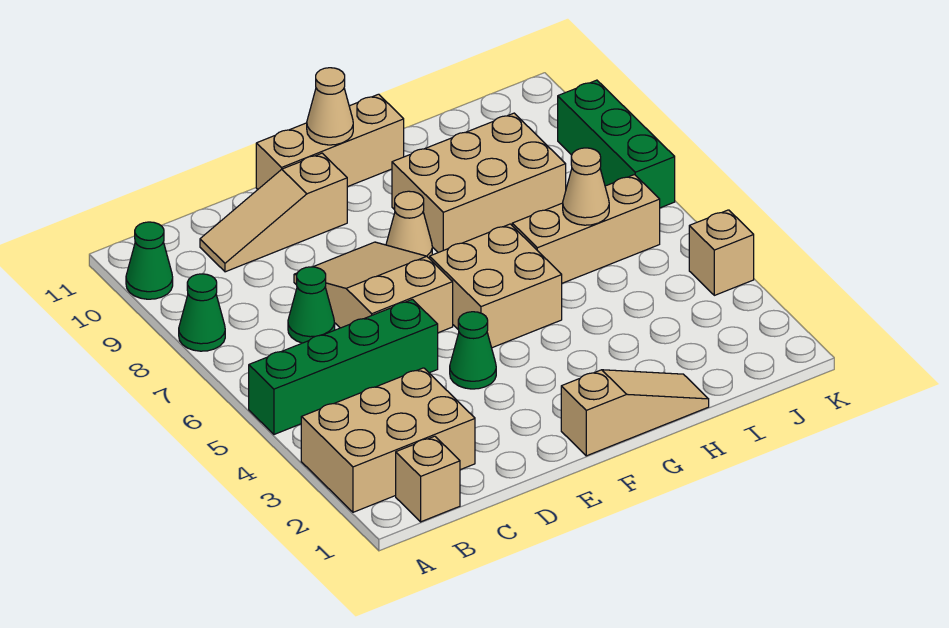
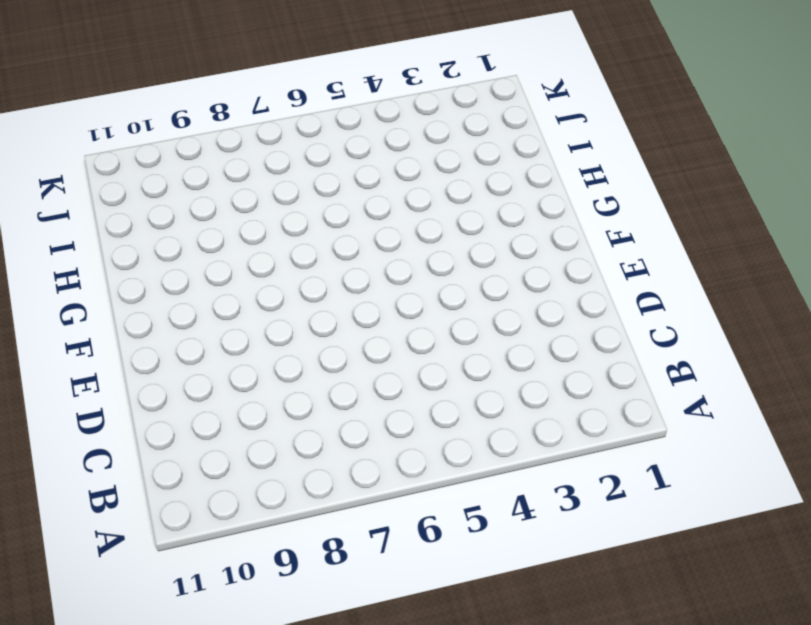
none -> tan brick A2:C3 level 1
none -> green brick A5:D5 level 1
none -> green cone A8 level 1

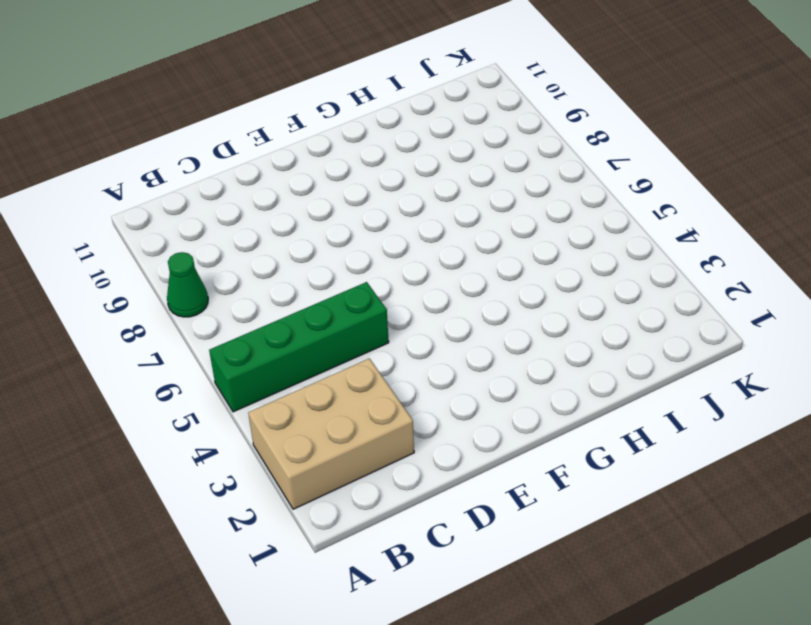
none -> green cone A10 level 1
none -> tan brick B1 level 1
none -> green cone C7 level 1

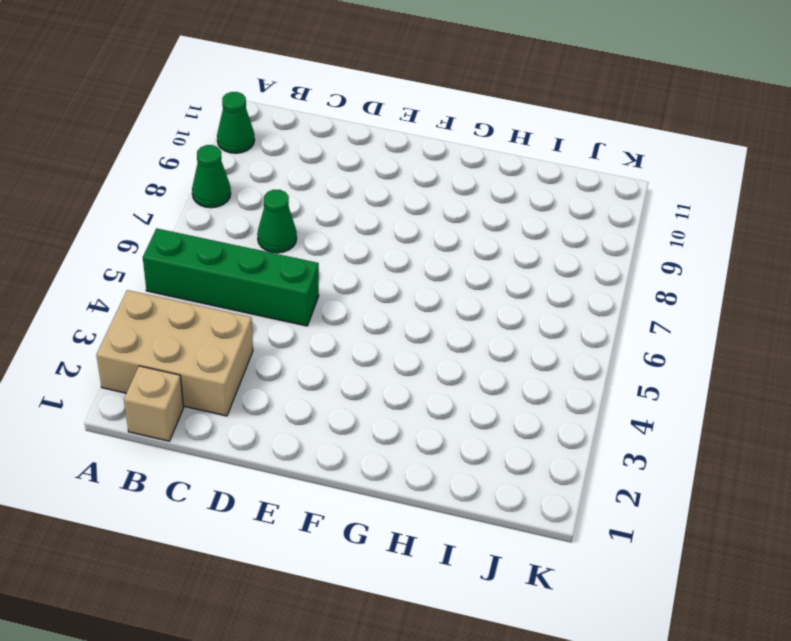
none -> tan slope C10:E10 level 1 top E
none -> tan slope D6:E8 level 1 top 6
none -> green cone E4 level 1

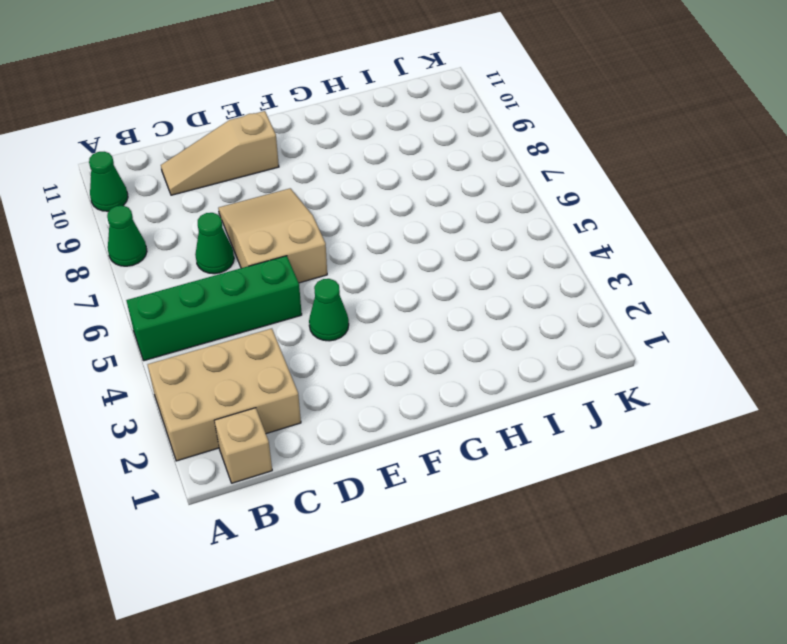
none -> tan brick E11:G11 level 1
none -> tan slope F1:H1 level 1 top F
none -> tan brick F5:G6 level 1

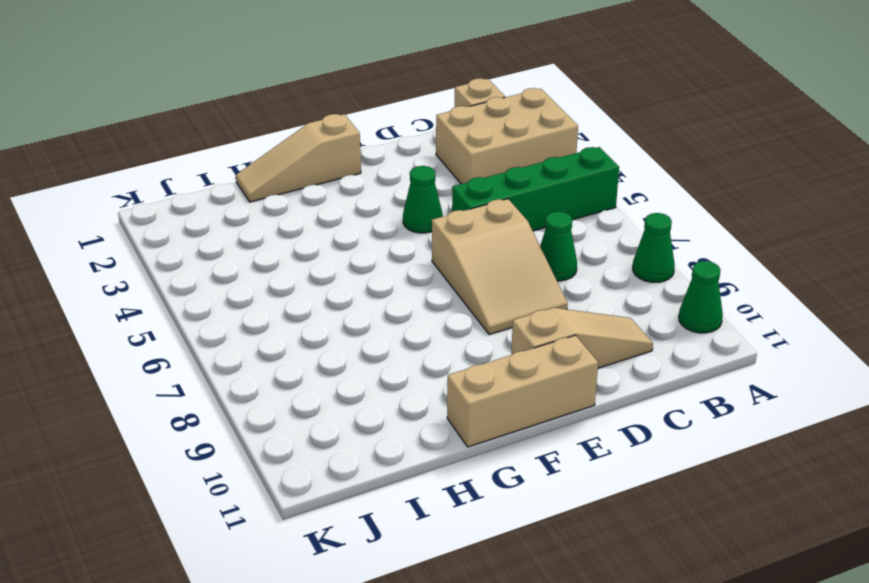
none -> tan brick F5:G6 level 1
none -> tan cone F8 level 1
none -> tan brick G8:I9 level 1

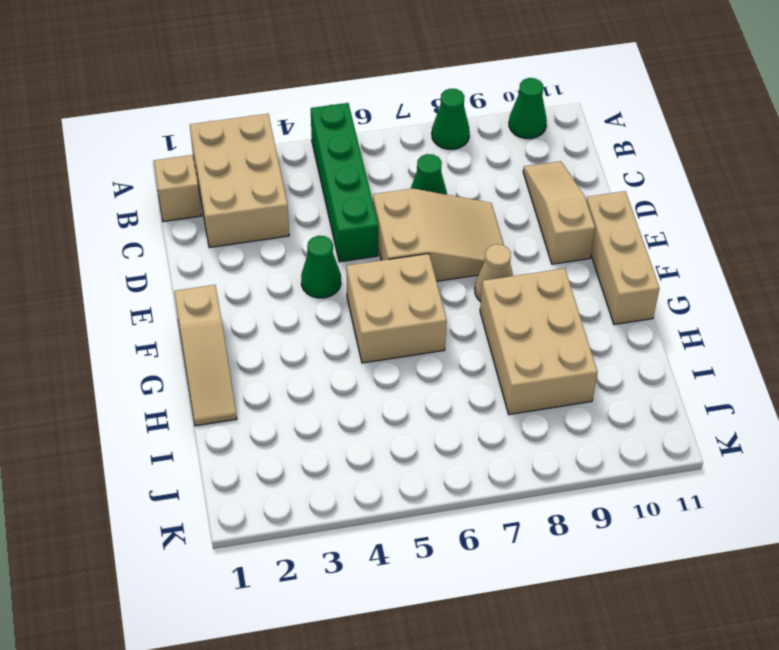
none -> tan brick H6:J6 level 1
none -> tan brick K4 level 1
none -> green brick K7:K9 level 1

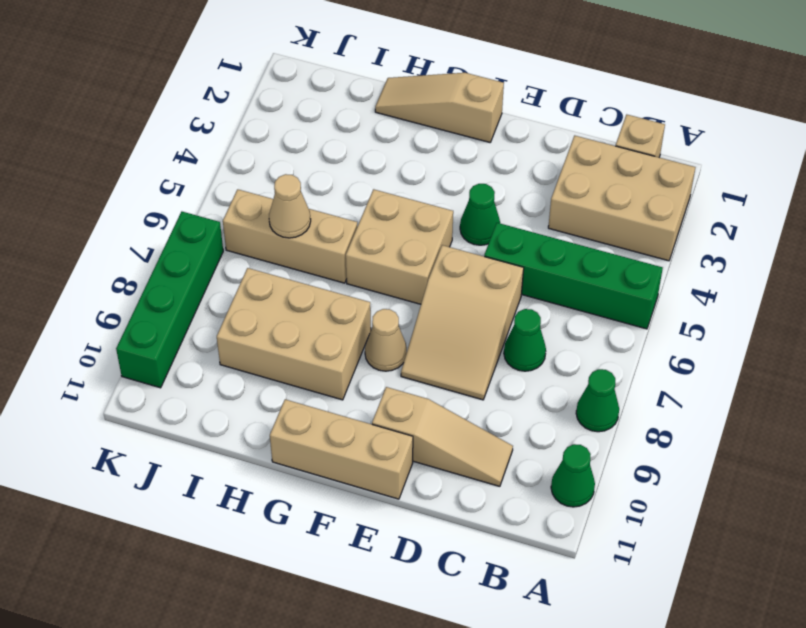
green brick K7:K10 level 1 -> green brick K7:K9 level 1
none -> tan brick K4 level 1
none -> tan cone F11 level 2

